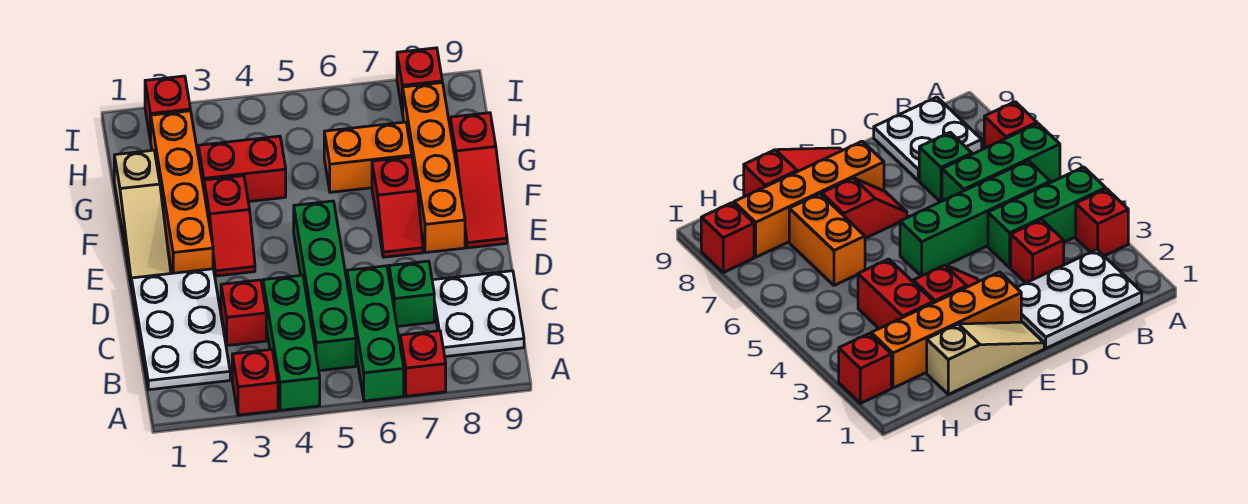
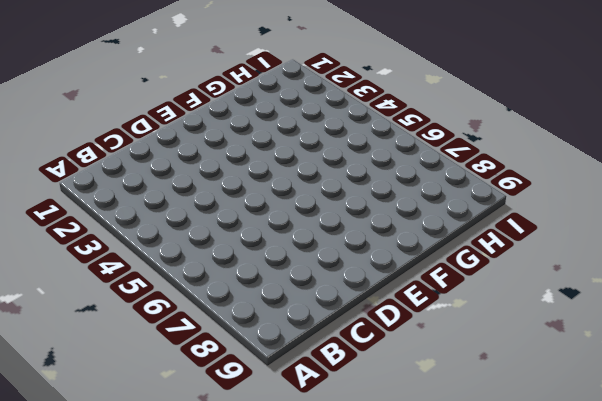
none -> red brick A3 level 1
none -> green brick A4:C4 level 1
none -> green brick A6:C6 level 1

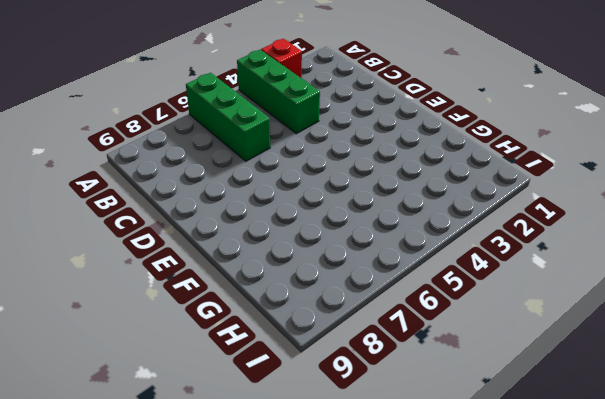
none -> red brick A7 level 1
none -> white plate B1:D2 level 1
none -> green brick B5:E5 level 1

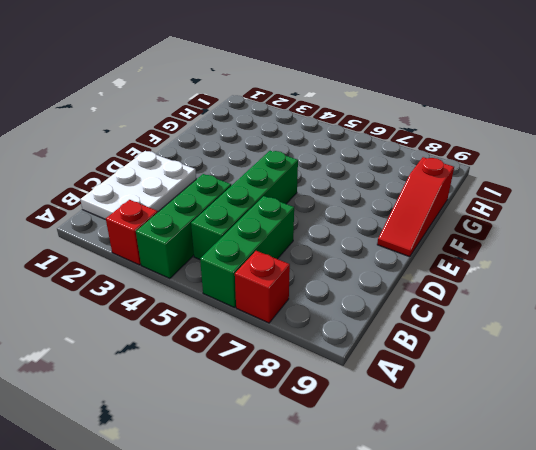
none -> white plate B8:C9 level 1
none -> red brick C3 level 1
none -> green brick C7 level 1

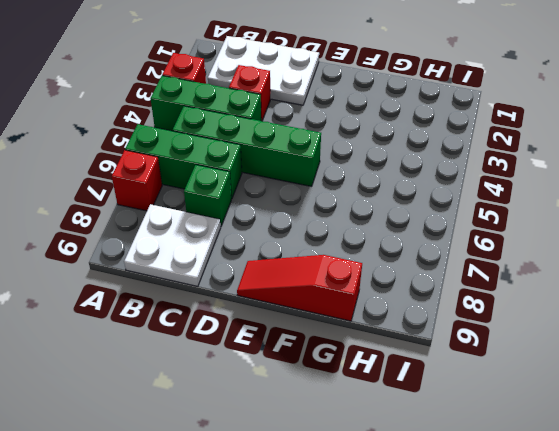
none -> tan slope E1:G1 level 1 top G
none -> orange brick E2:H2 level 1
none -> red slope E3:F3 level 1 top F

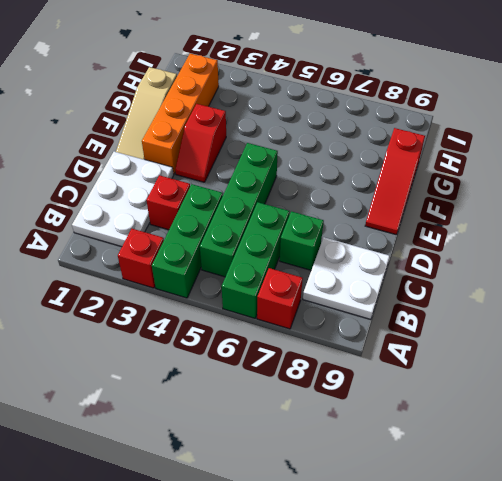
none -> red slope E7:F7 level 1 top F
none -> orange brick E8:H8 level 1
none -> red brick G3:G4 level 1

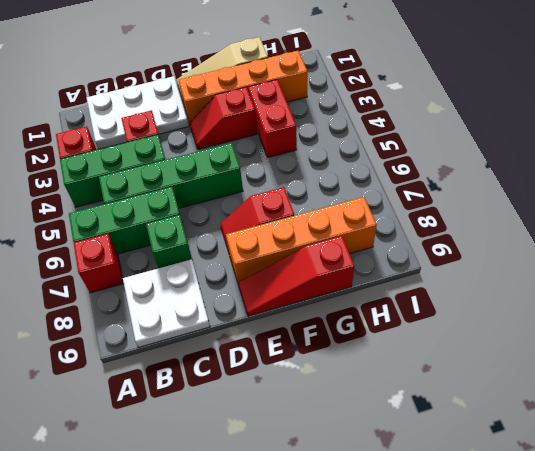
none -> orange brick G6:G7 level 1
none -> red brick I2 level 1
none -> red brick I8 level 1

